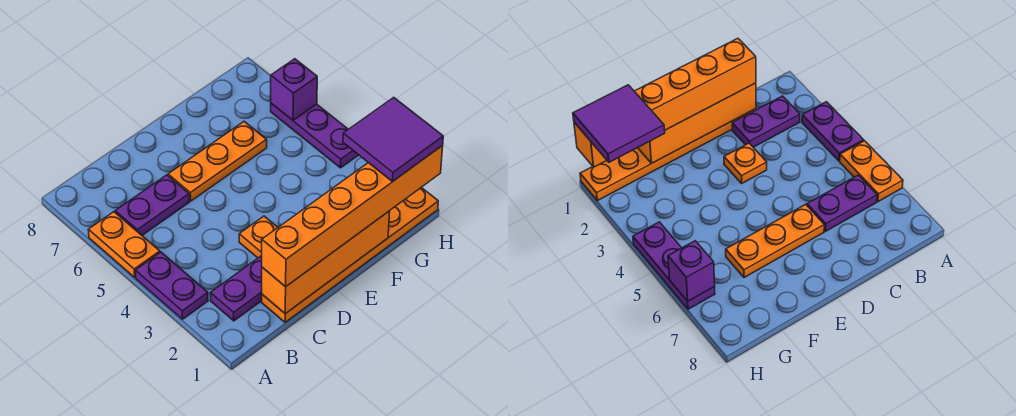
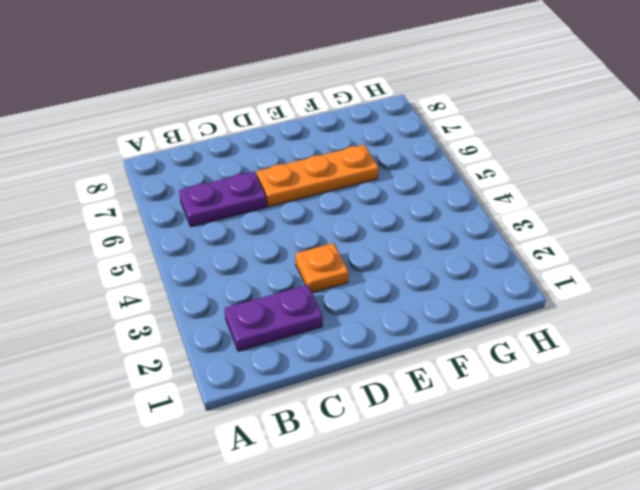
none -> purple plate A3:A4 level 1
none -> orange plate A5:A6 level 1
none -> orange plate C1:H1 level 1

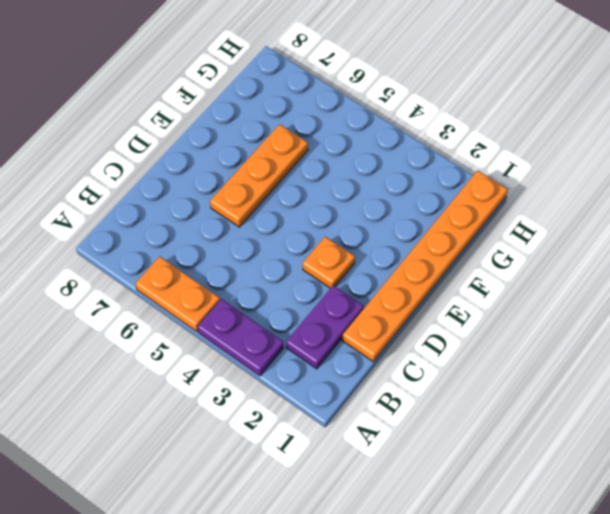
none -> purple plate B6:C6 level 1
none -> purple plate H4:H6 level 1
none -> orange brick C1:F1 level 2

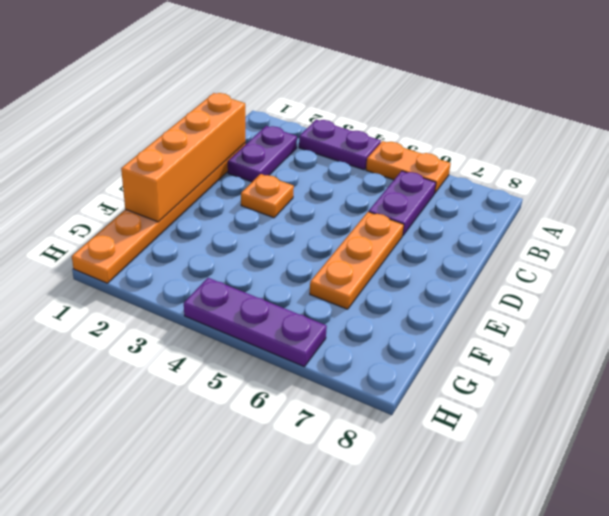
none -> purple brick H6 level 2
none -> orange brick C1:H1 level 3
none -> purple tile G1:H2 level 4

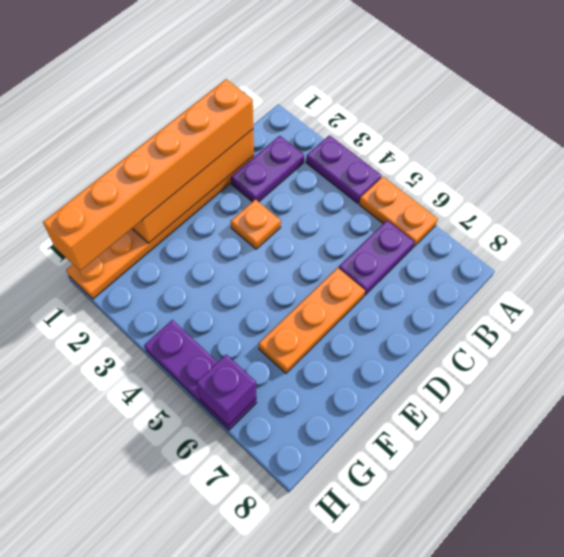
none -> purple tile G1:H2 level 4

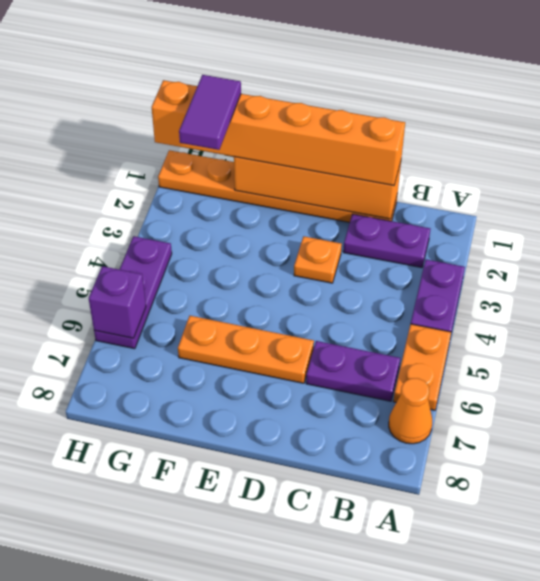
orange cone A7 level 1 -> none
purple tile G1:G2 level 4 -> purple tile G1:H2 level 4

